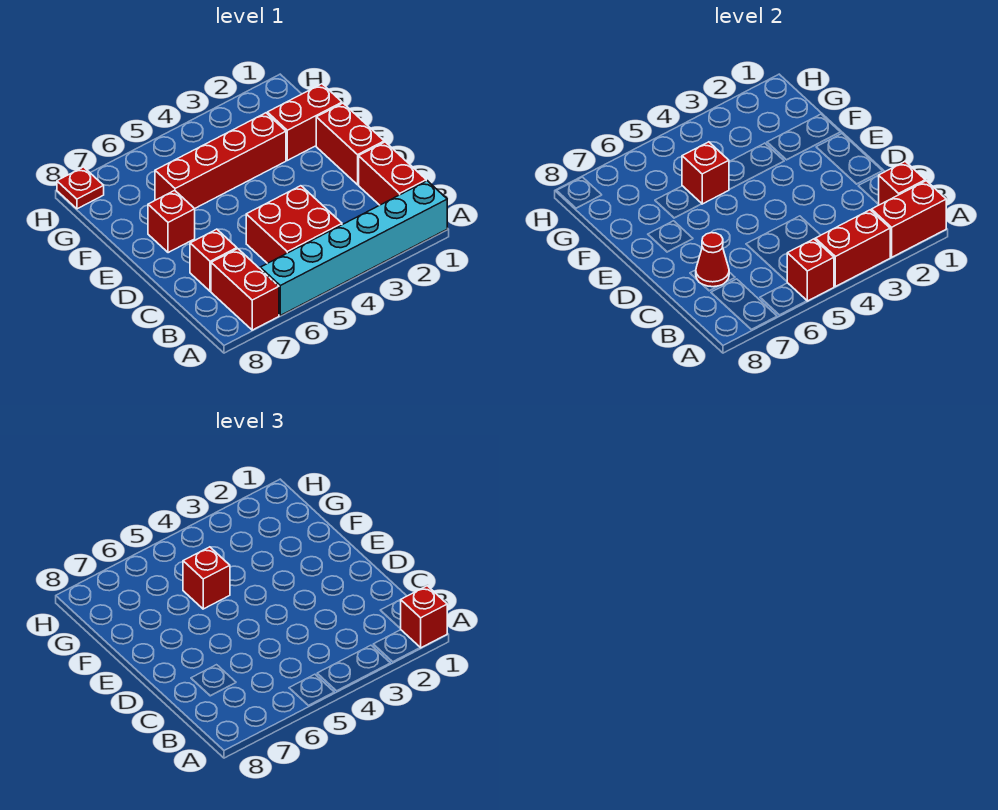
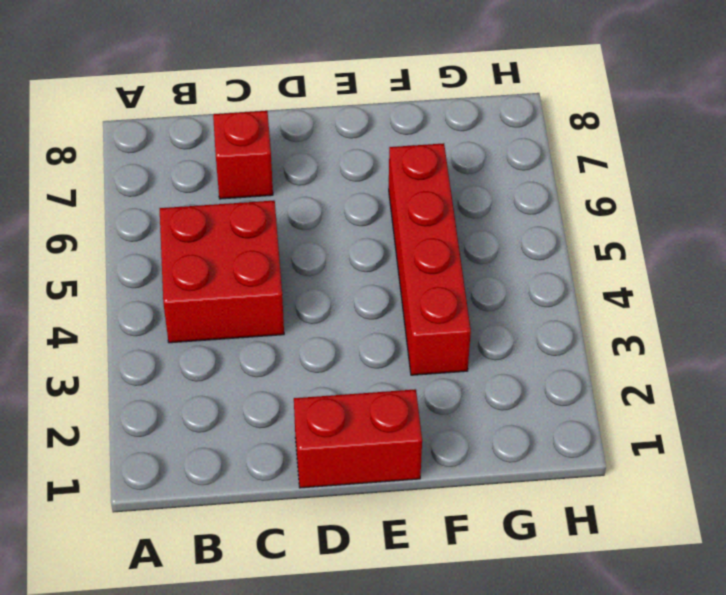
none -> cyan brick A1:A6 level 1
none -> red brick A7:B7 level 1
none -> red brick B1:C1 level 1

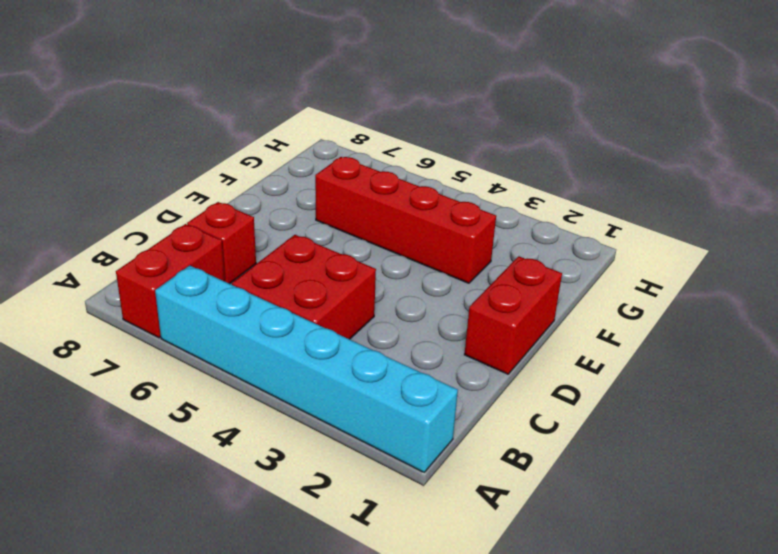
none -> red brick B1:C1 level 1
none -> red brick E7 level 1
none -> red brick F1:F2 level 1

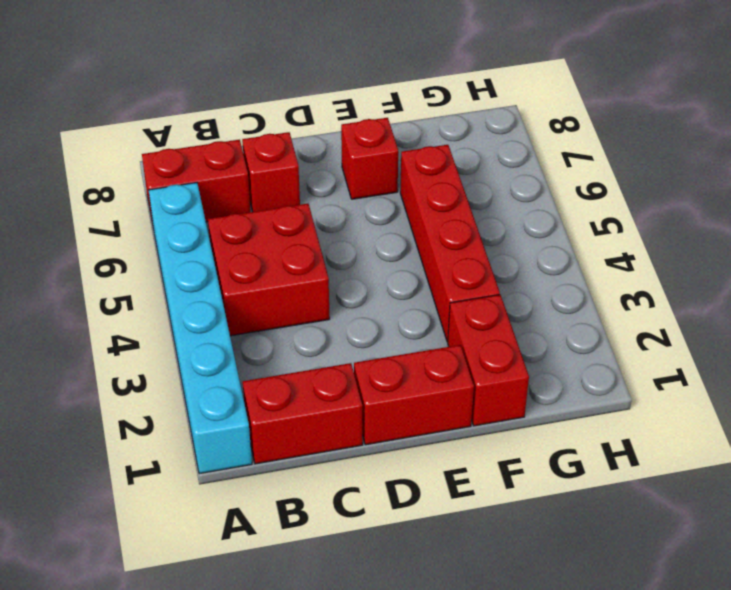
none -> red plate H8 level 1
none -> red brick A1:A2 level 2
none -> red brick A3:A4 level 2

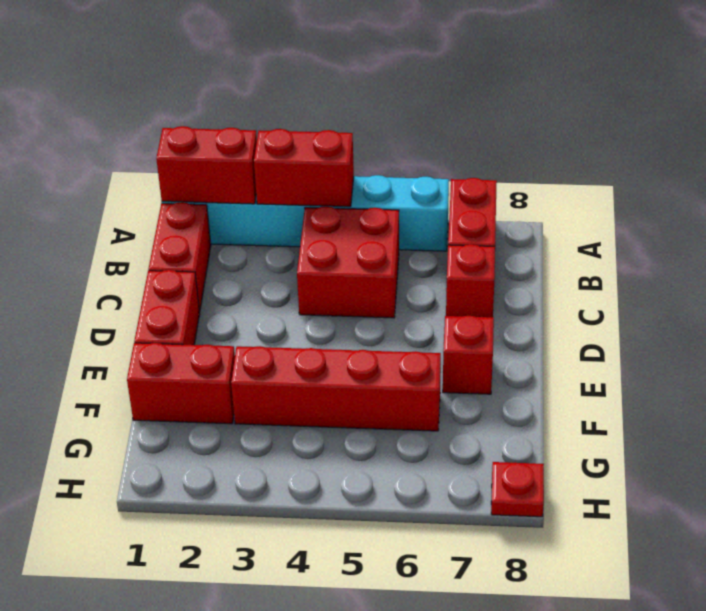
none -> red brick A5 level 2
none -> red brick B1 level 2
none -> red cone C7 level 2

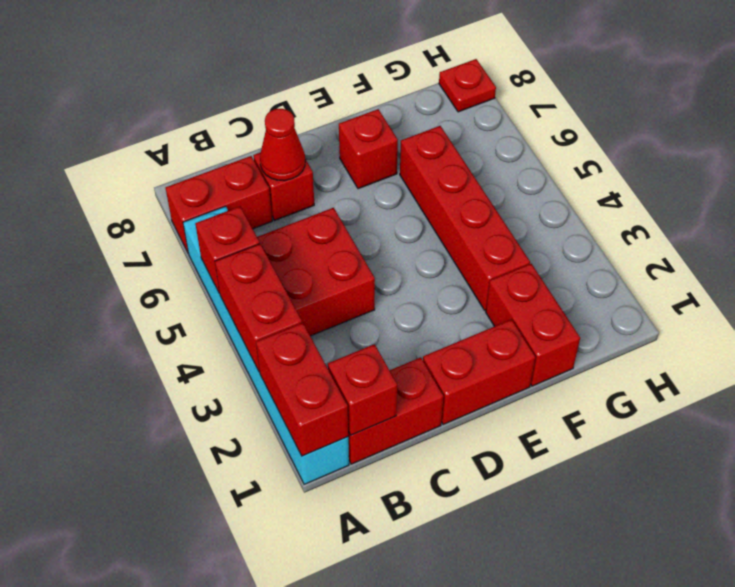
none -> red brick F5 level 2
none -> red brick A1 level 3
none -> red brick F5 level 3

